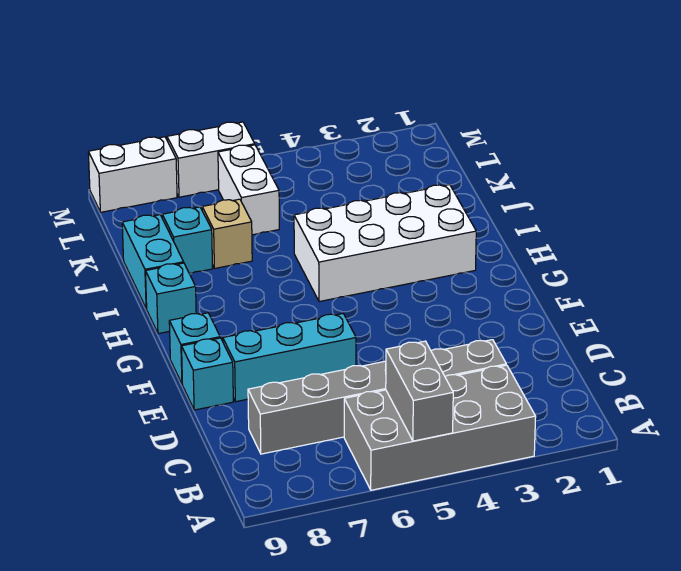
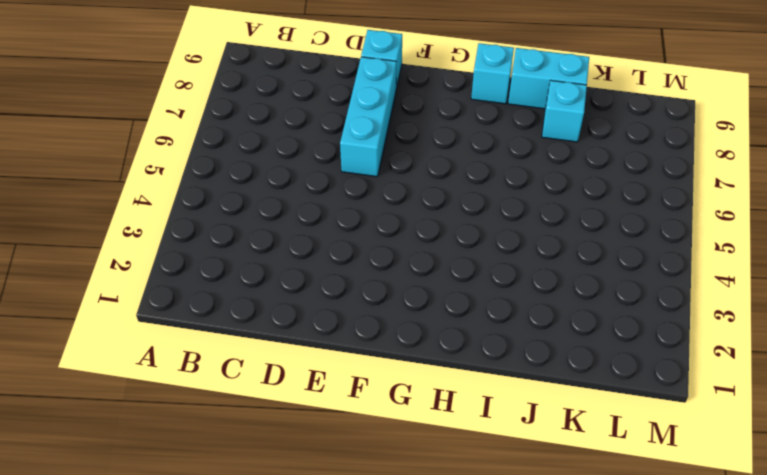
none -> grey brick A3:B6 level 1
none -> grey brick C3:C8 level 1
none -> cyan brick F9 level 1

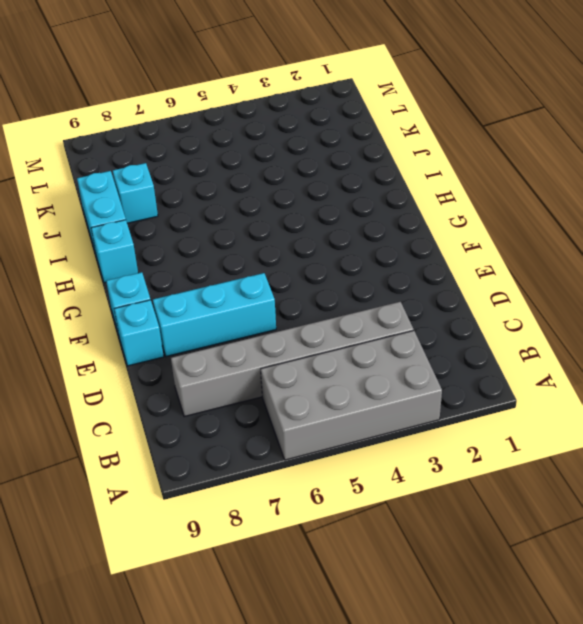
none -> white brick H2:I5 level 1
none -> tan brick J7 level 1
none -> white brick K6:L6 level 1

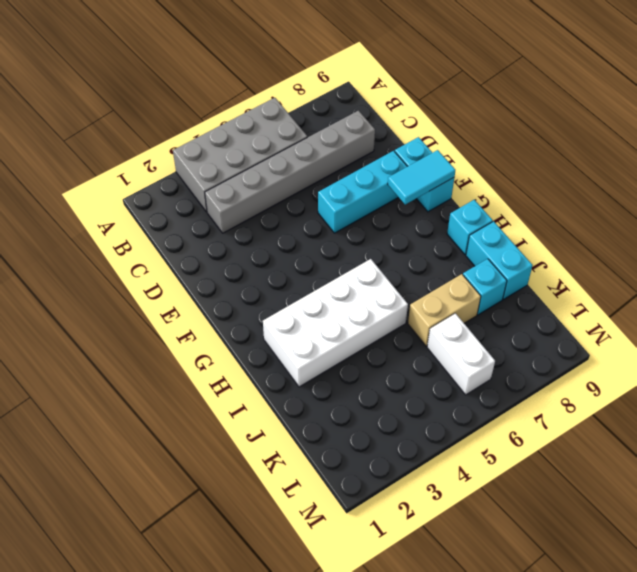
cyan tile F8:F9 level 2 -> none
tan brick J6:J7 level 1 -> tan brick J7 level 1
none -> white brick M6:M7 level 1
none -> white brick M8:M9 level 1
none -> grey brick A5:B5 level 2

